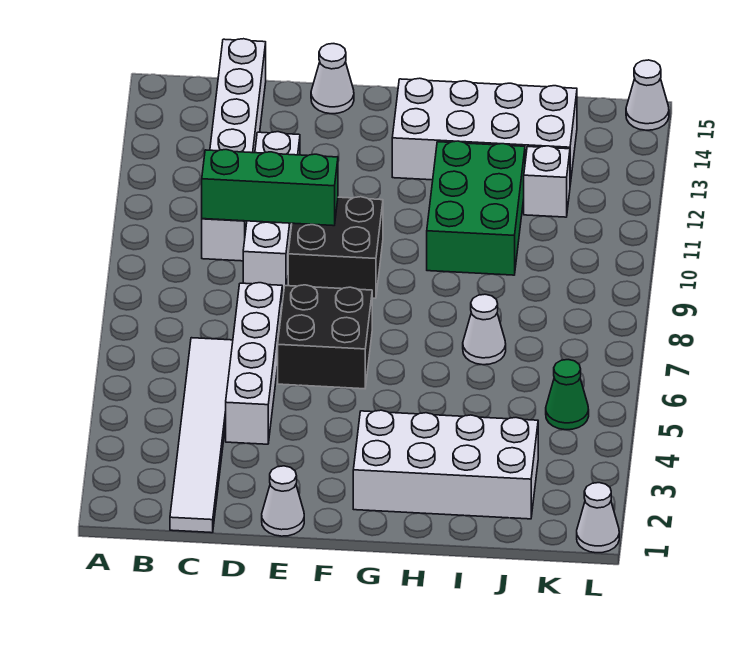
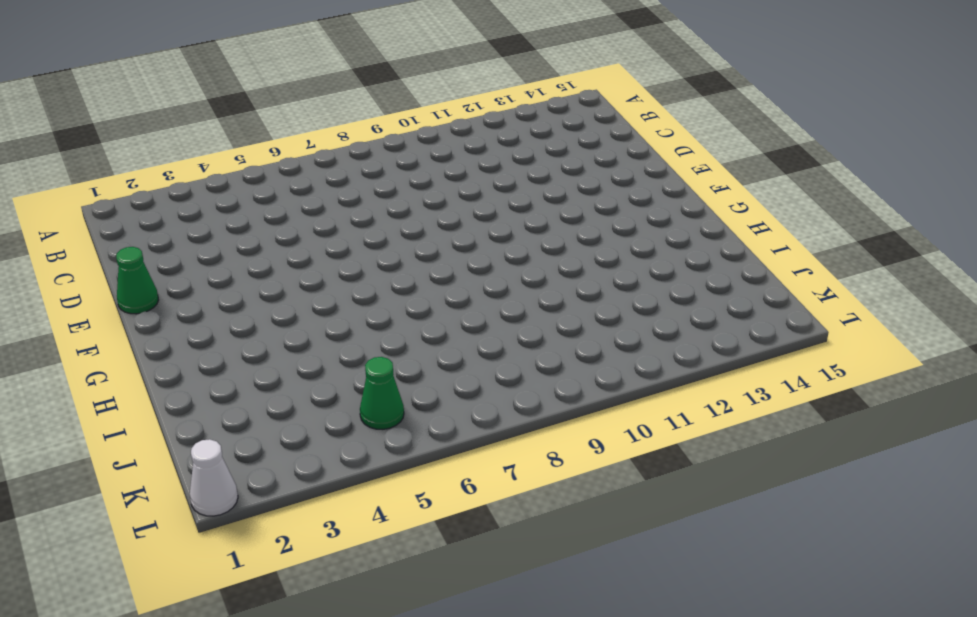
green cone E1 level 1 -> white cone E1 level 1
none -> white tile C1:C6 level 1
none -> white brick C10:C15 level 1
none -> white brick D4:D7 level 1

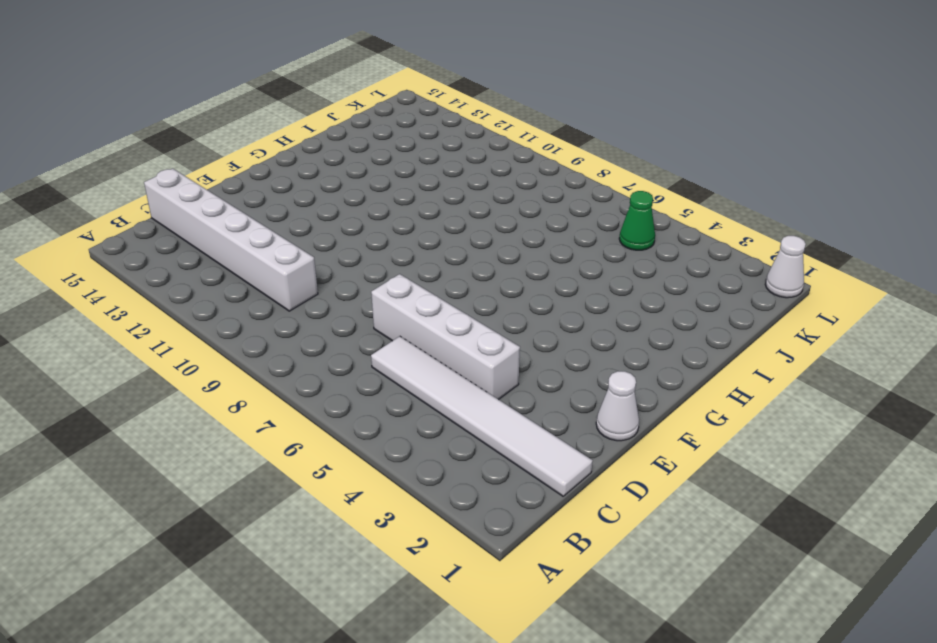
none -> white brick D9:D12 level 1
none -> black brick E6:F7 level 1
none -> black brick E9:F10 level 1

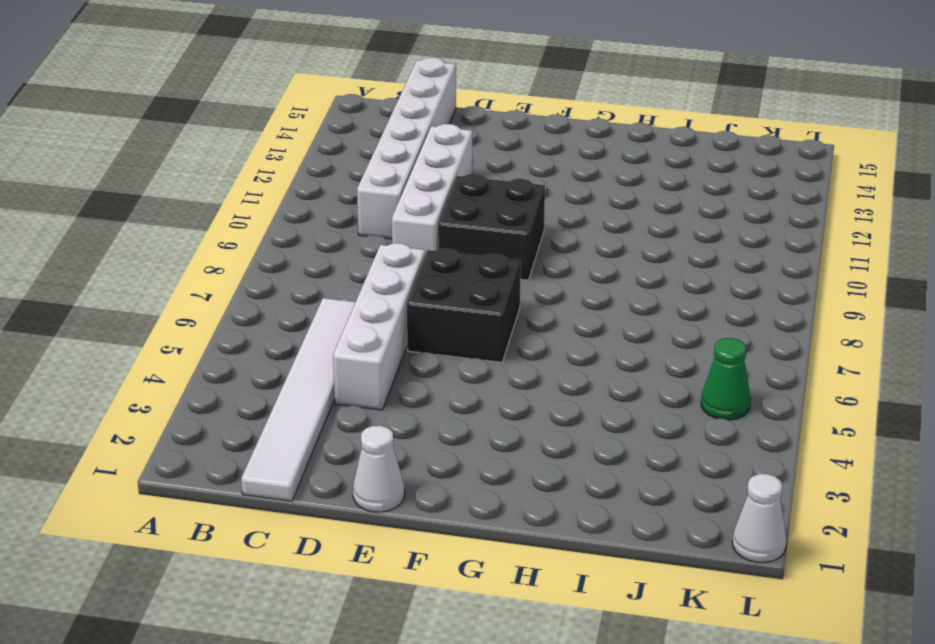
none -> white cone E15 level 1
none -> white brick G2:J3 level 1
none -> white brick G13:J14 level 1

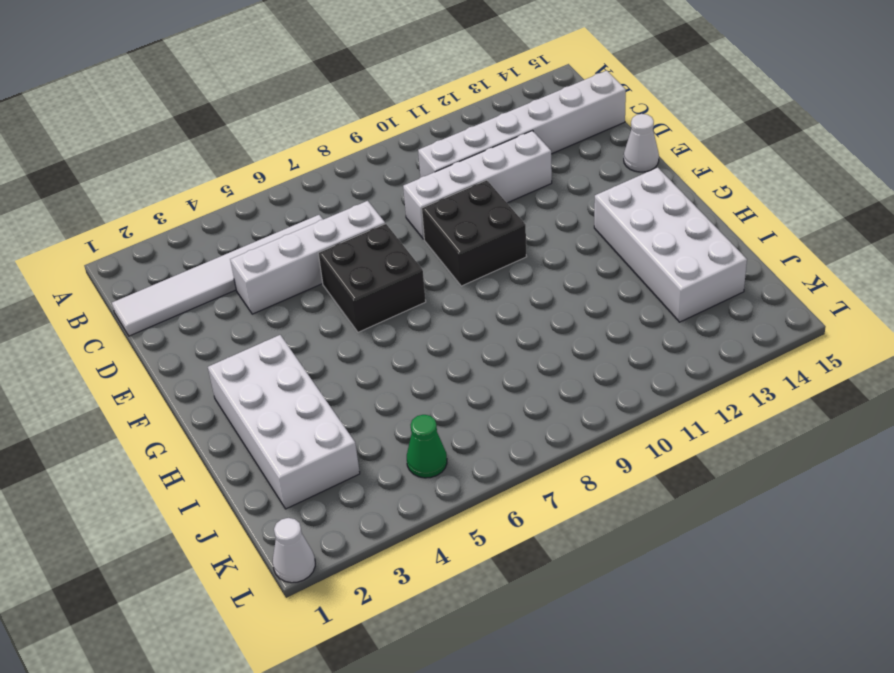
none -> white cone E1 level 1
none -> green brick H10:I12 level 1
none -> white cone I7 level 1

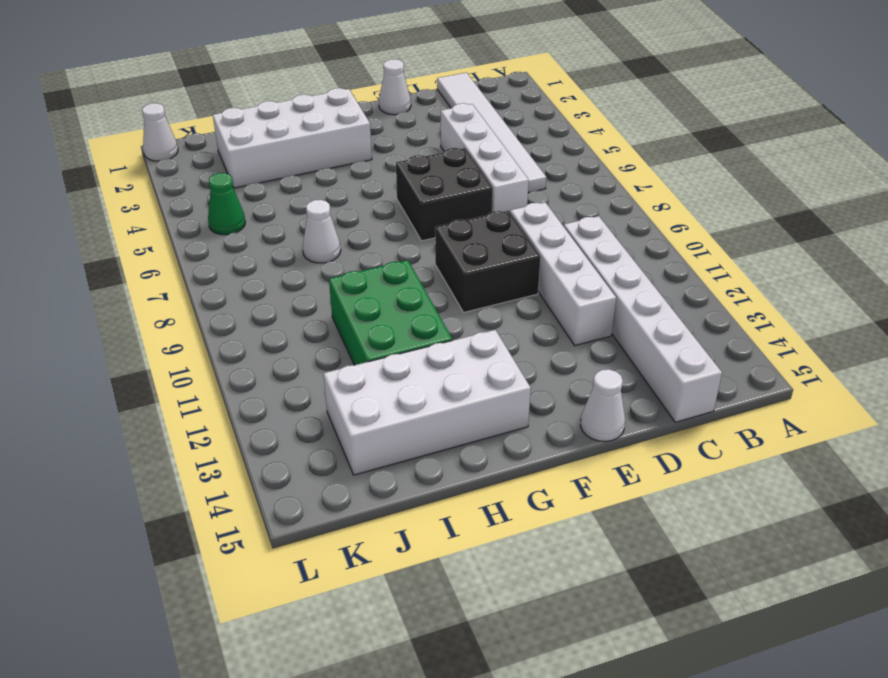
none -> white brick J12 level 1
none -> white cone L15 level 1
none -> green brick C10:E10 level 2

